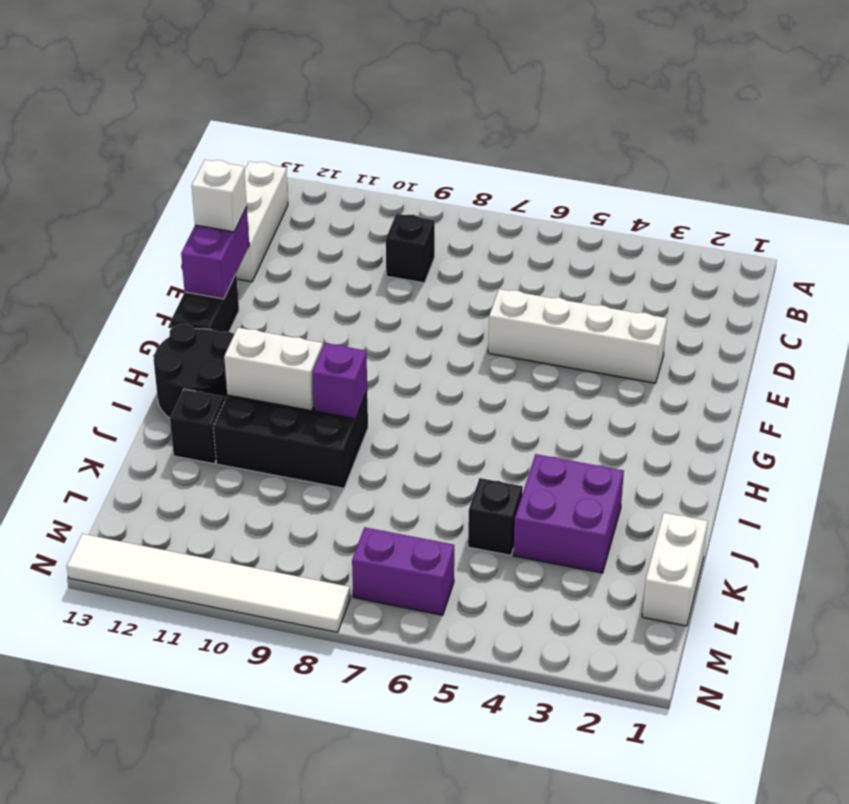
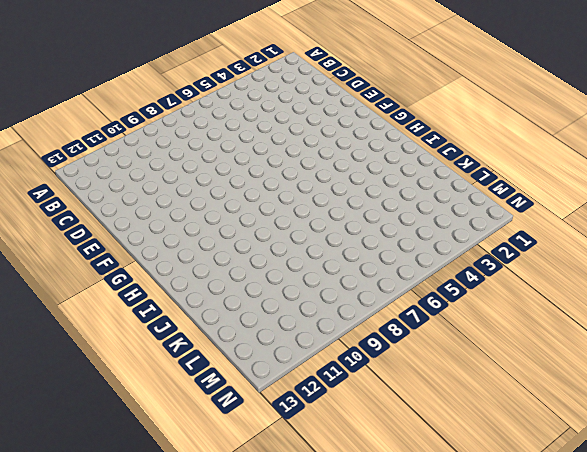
none -> white brick B13:D13 level 1
none -> black brick C9 level 1
none -> white brick E3:E6 level 1

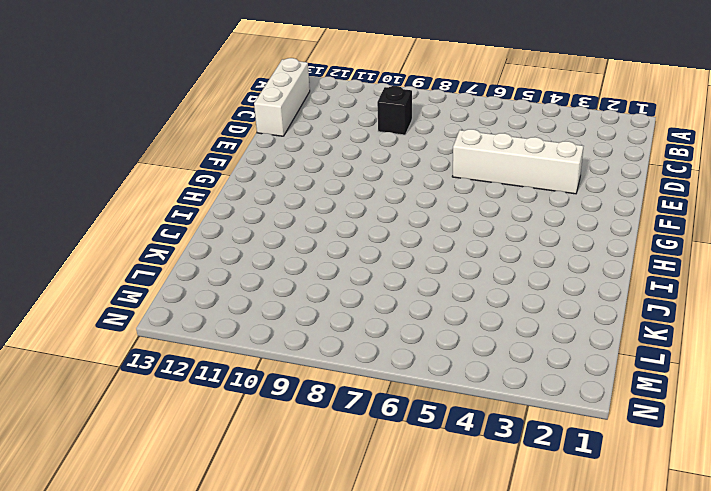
none -> black brick F13:G13 level 1
none -> black round brick H12:I13 level 1
none -> black brick I9:J11 level 1

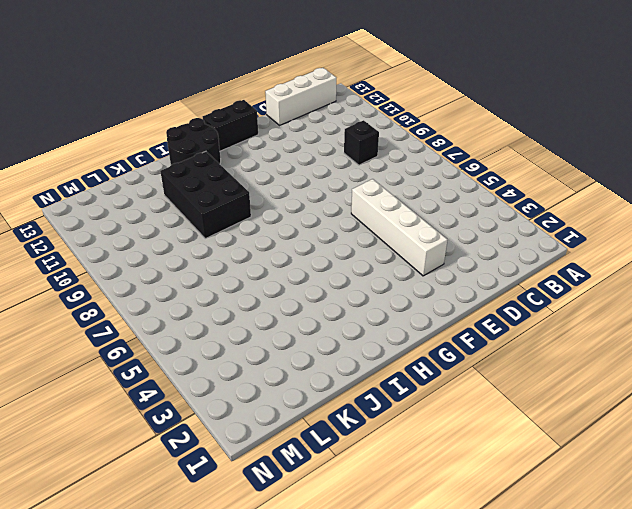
none -> purple brick J3:K4 level 1
none -> black brick J12 level 1
none -> white brick K1:L1 level 1

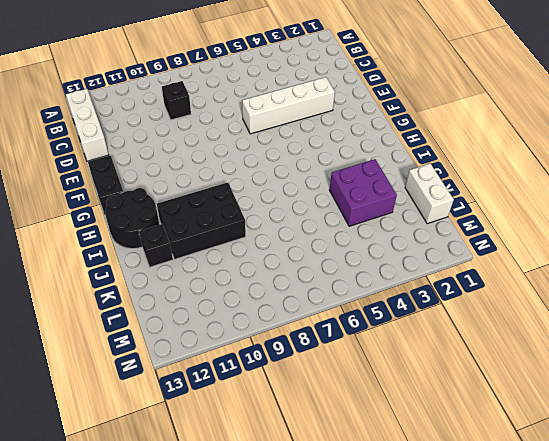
none -> black brick K5 level 1
none -> purple brick M6:M7 level 1
none -> white tile N8:N13 level 1

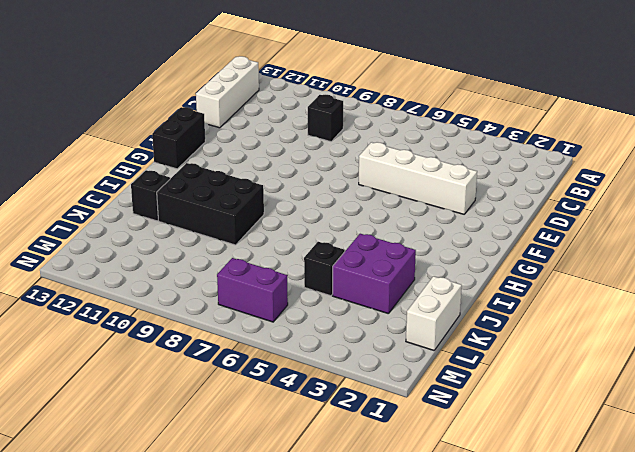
none -> black round brick H12:I13 level 1
none -> white tile N8:N13 level 1
none -> purple brick E13:F13 level 2

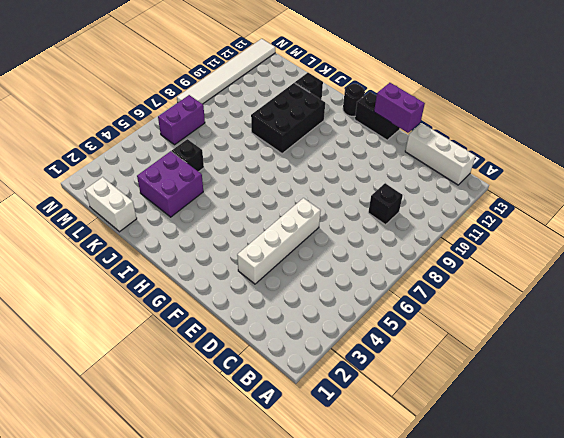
black round brick H13 level 1 -> black round brick H12:I13 level 1
none -> purple brick I9 level 2
none -> white brick I10:I11 level 2
none -> white brick E13 level 3

